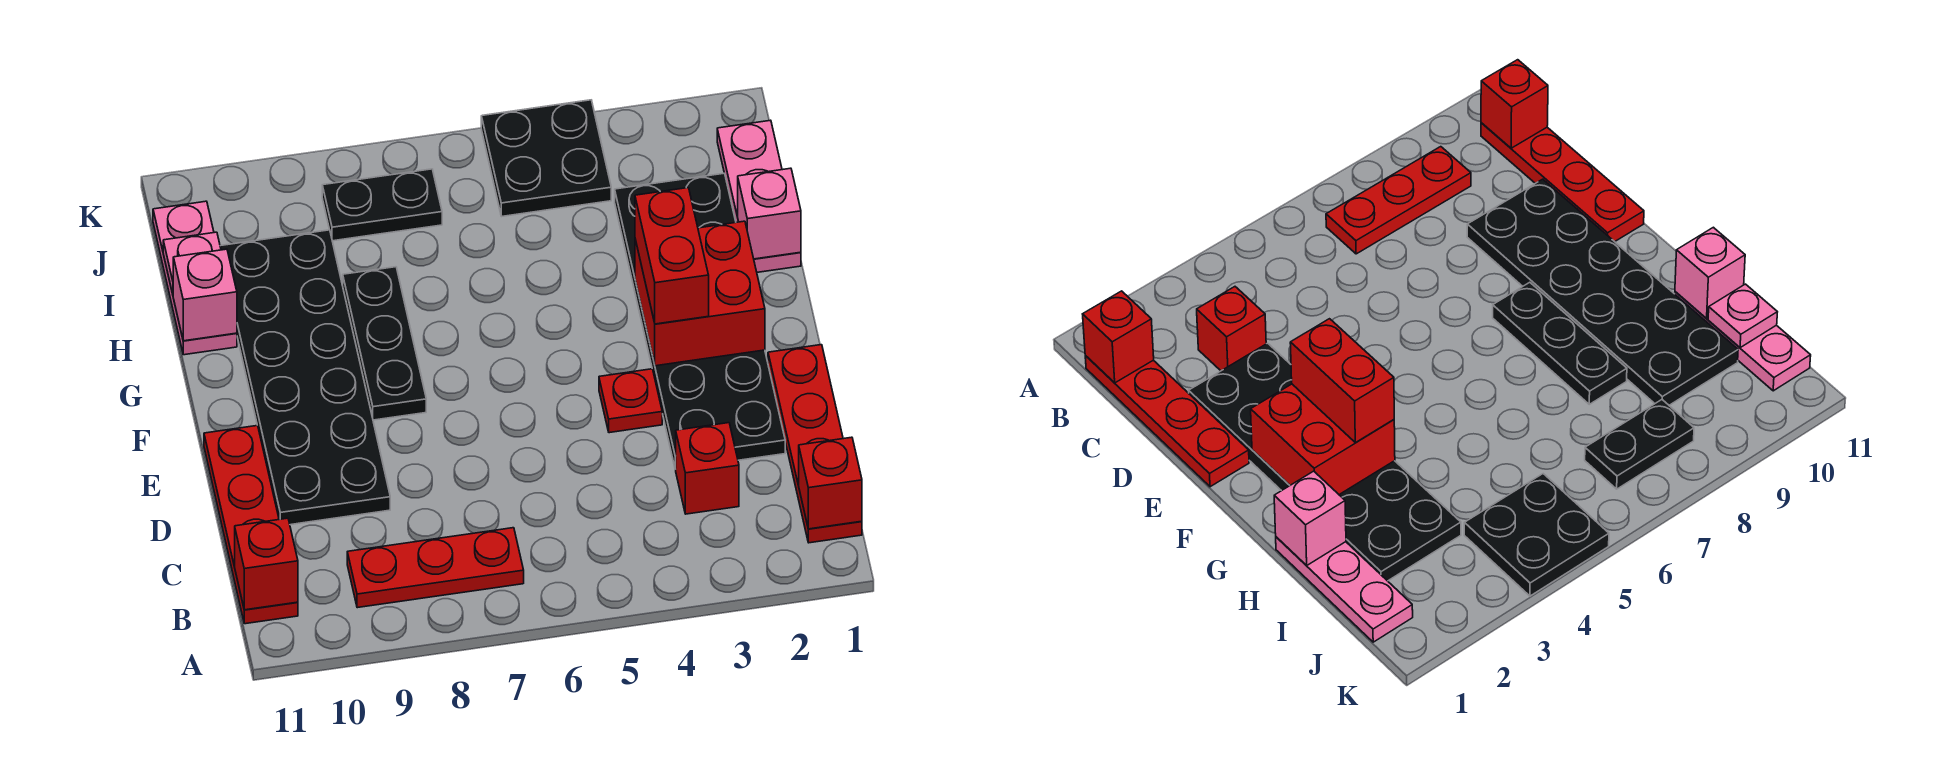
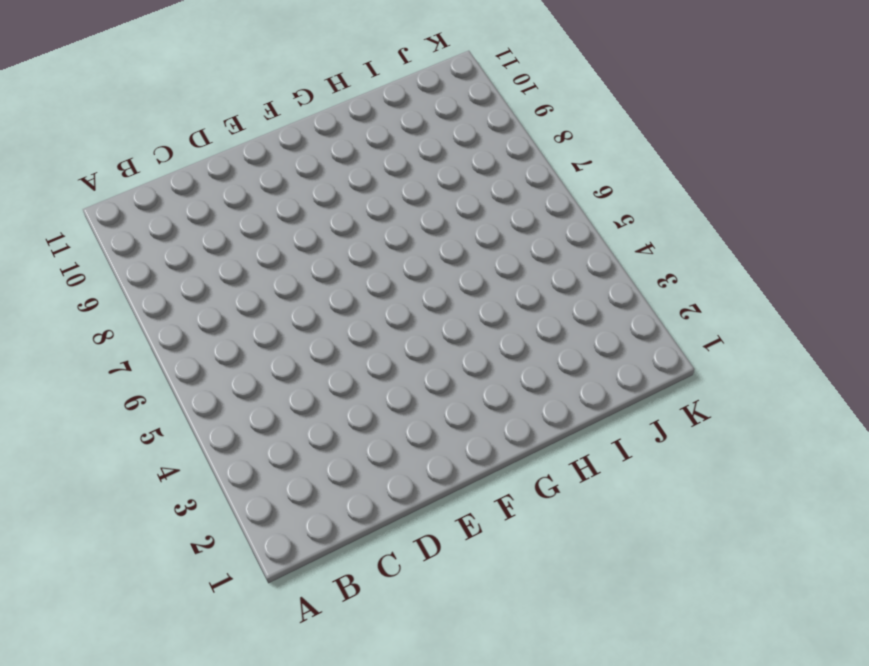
none -> red plate B1:E1 level 1
none -> red plate B7:B9 level 1
none -> red plate B11:E11 level 1

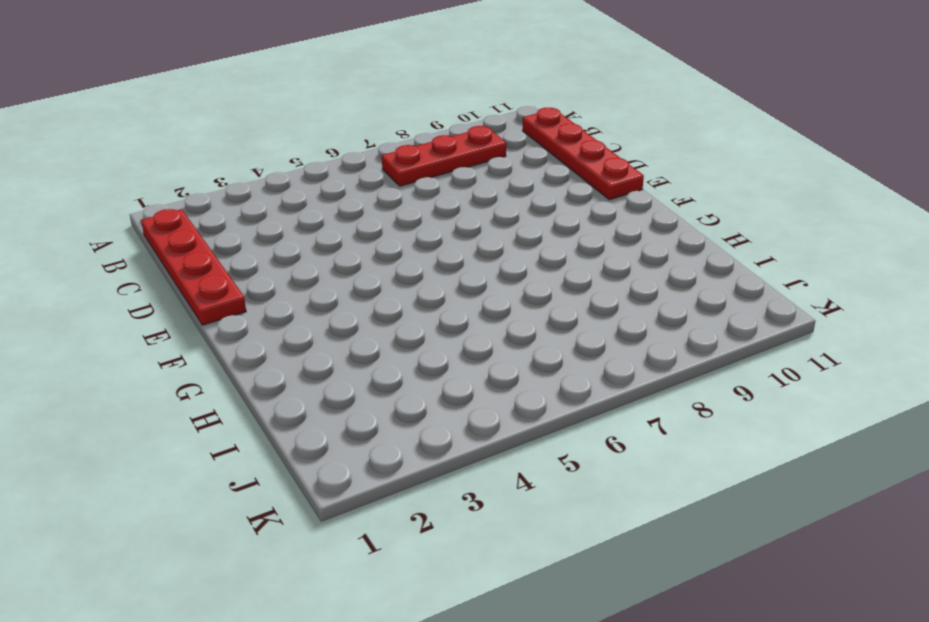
none -> red brick C3 level 1
none -> black plate D2:I3 level 1
none -> black plate D9:I10 level 1

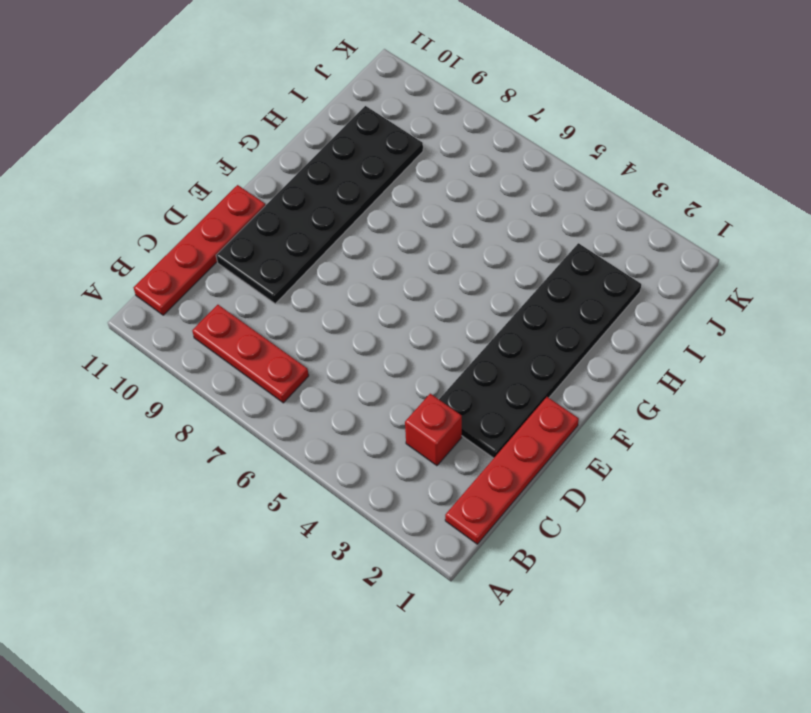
none -> red plate E4 level 1
none -> black plate F8:H8 level 1
none -> pink plate H1:J1 level 1

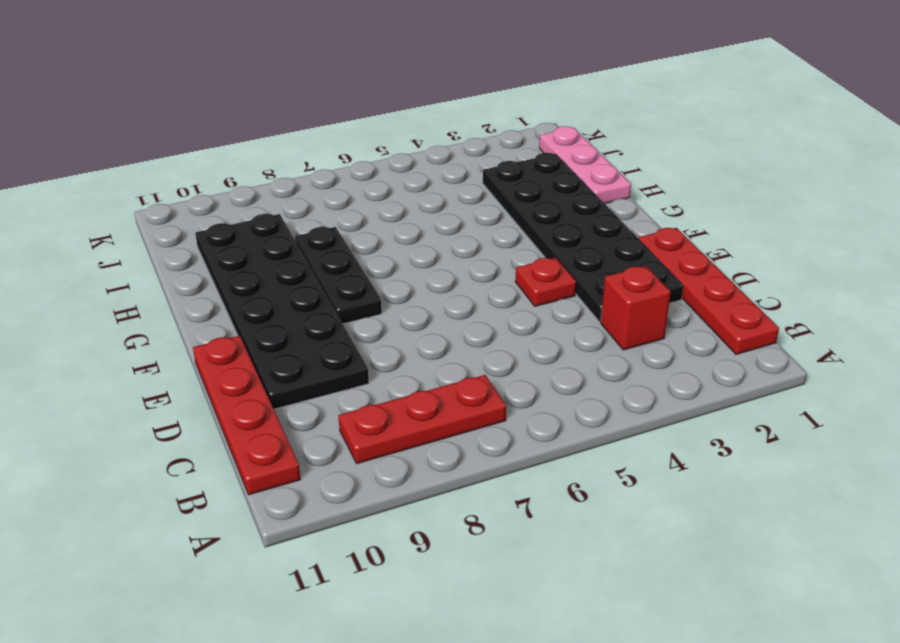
none -> pink plate H11:J11 level 1
none -> black plate J4:K5 level 1
none -> black plate J7:J8 level 1

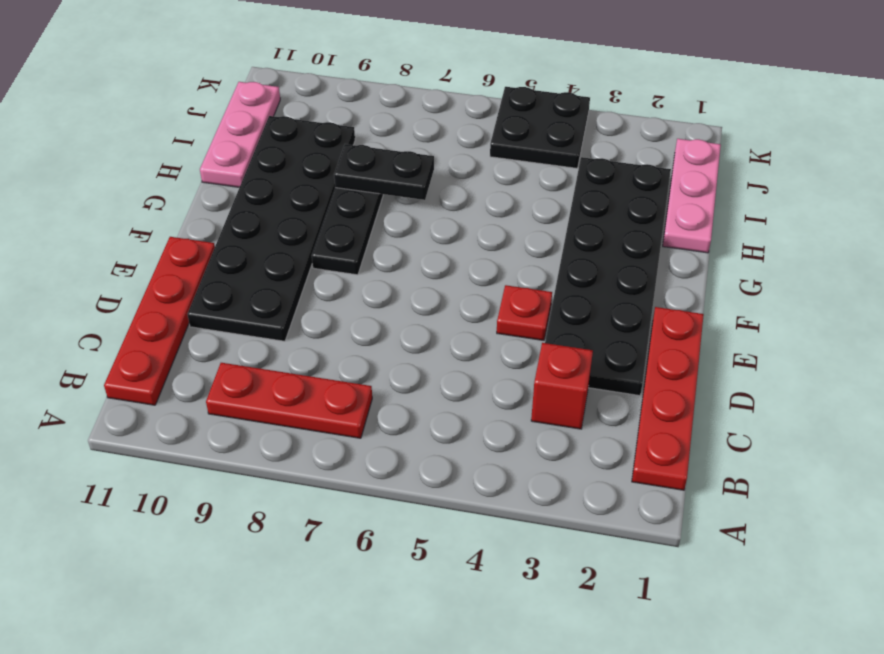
black plate H7:H8 level 2 -> black plate J7:J8 level 1
none -> red brick B1 level 2
none -> red brick B11 level 2
none -> red brick F2:G3 level 2

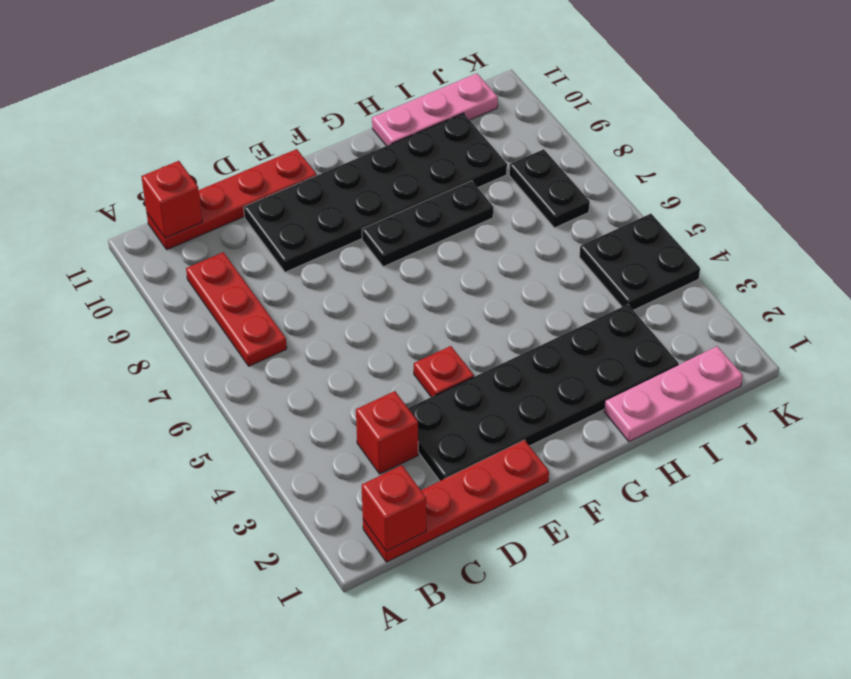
none -> red brick F2:G3 level 2
none -> pink brick H1 level 2
none -> pink brick H11 level 2

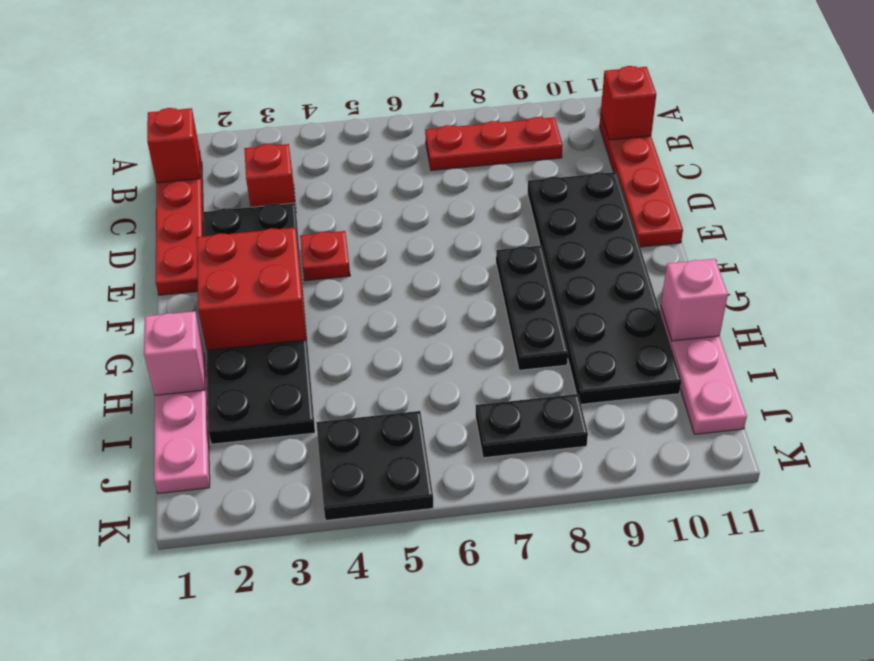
none -> pink plate I11 level 2
none -> red brick F3:G3 level 3

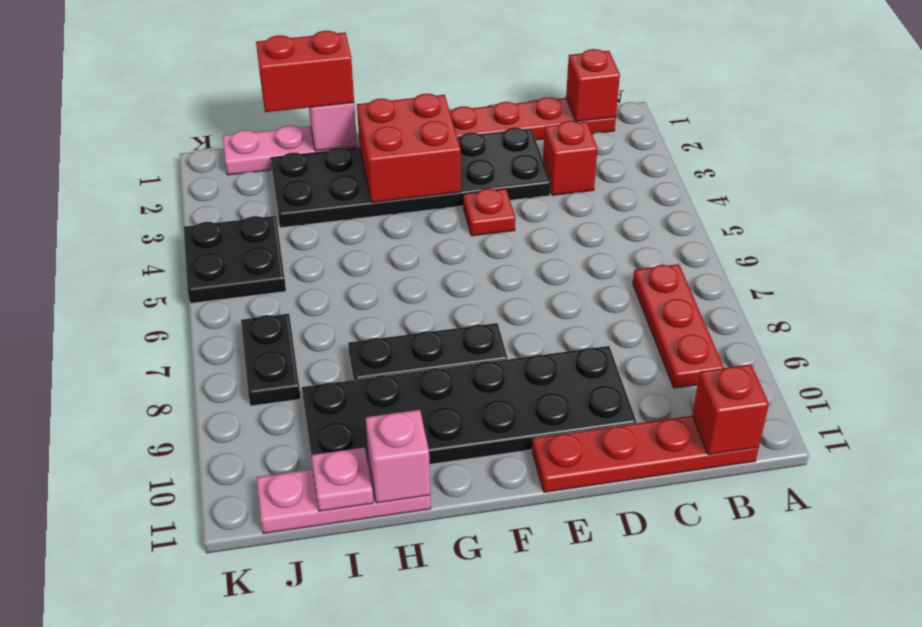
red brick H1:I1 level 3 -> red brick F3:G3 level 3

